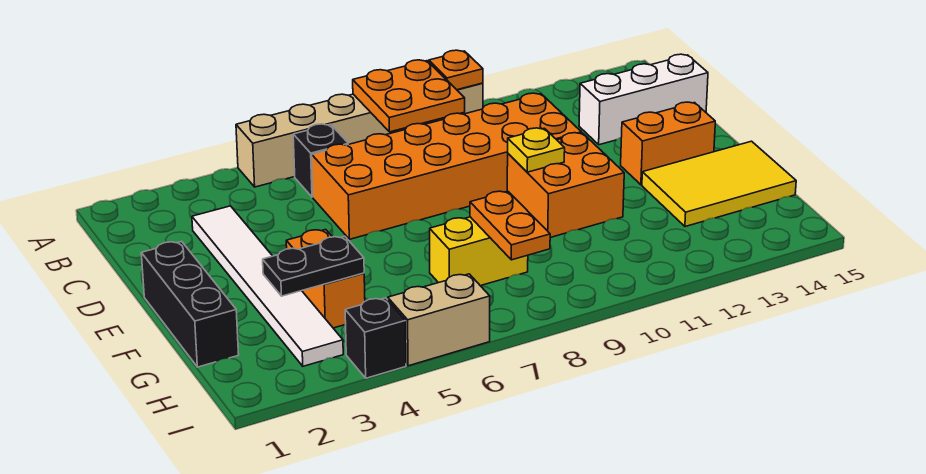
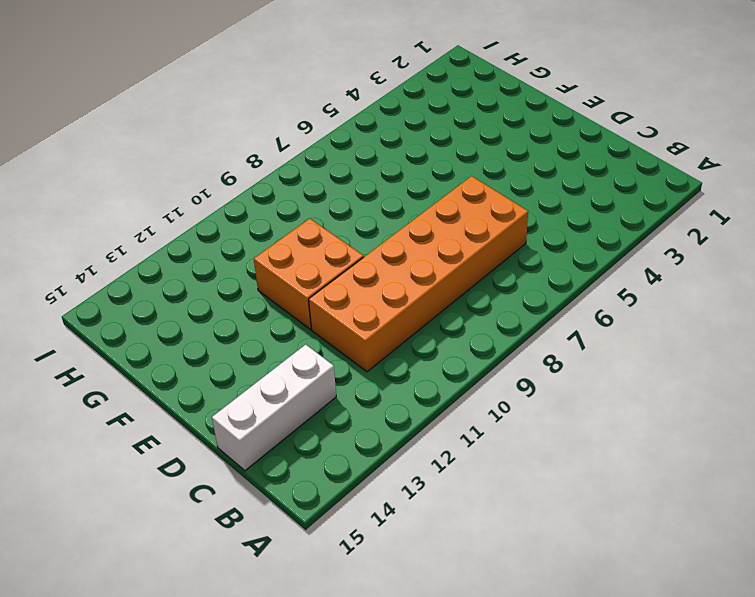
none -> tan brick A5:A10 level 1
none -> black brick B6 level 1
none -> white tile C3:H3 level 1

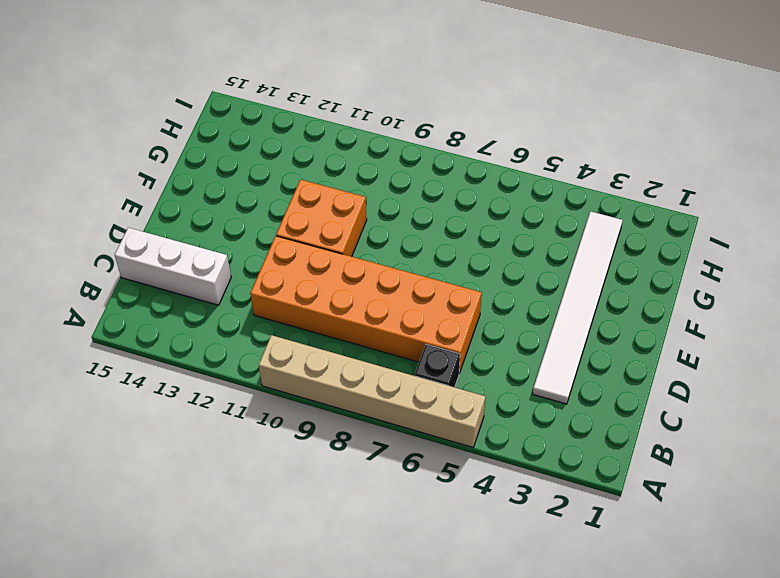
none -> black brick E1:G1 level 1
none -> orange brick E13:E14 level 1
none -> orange brick F4:G4 level 1

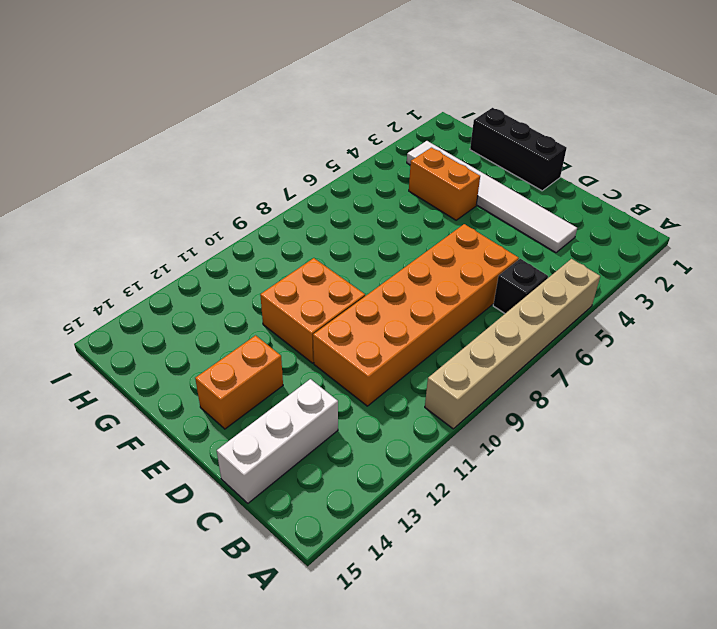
none -> yellow tile F13:G15 level 1
none -> yellow brick G7:G8 level 1
none -> black brick I4 level 1

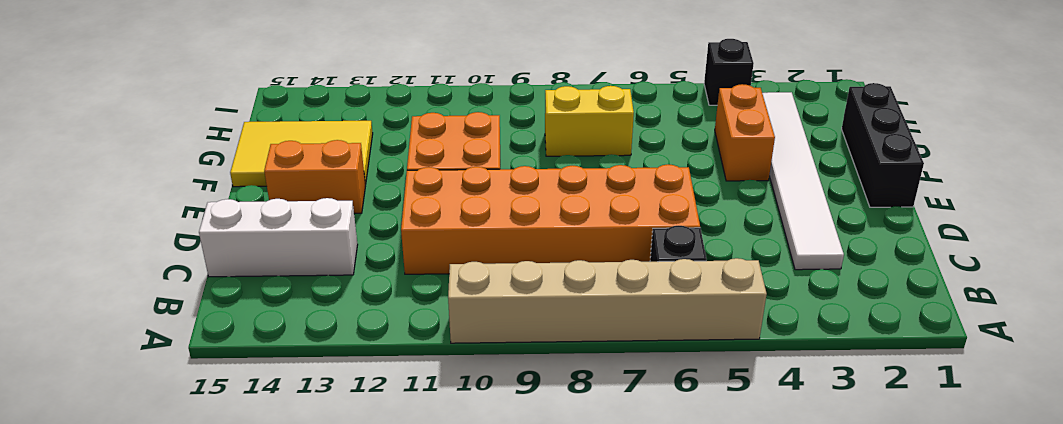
none -> tan brick I5:I6 level 1
none -> orange plate A8:B9 level 2
none -> orange plate A10 level 2

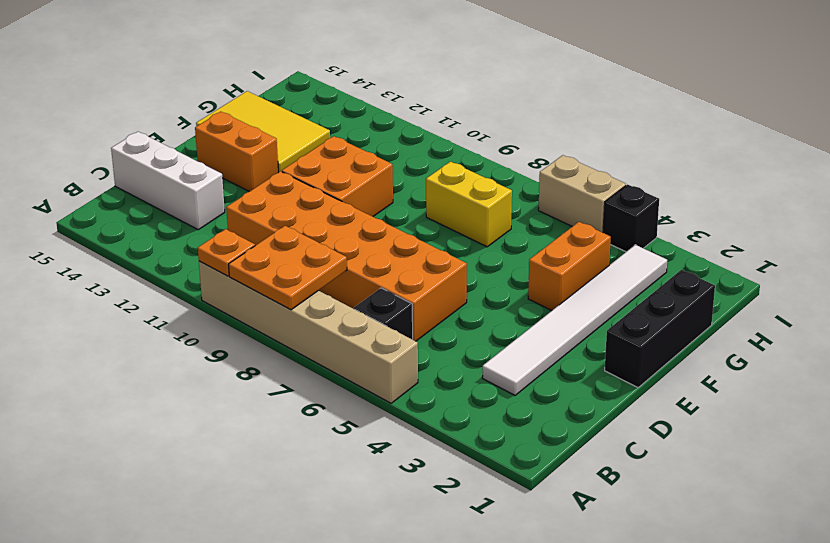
none -> yellow plate E10 level 2
none -> black plate G3:G4 level 2
none -> orange plate G8:H8 level 2

